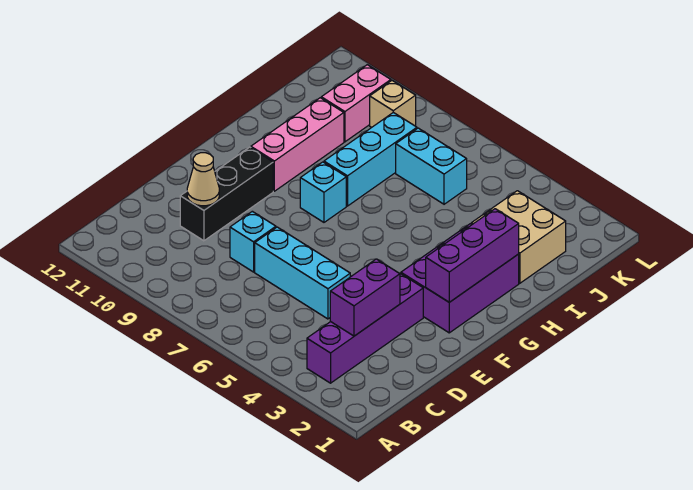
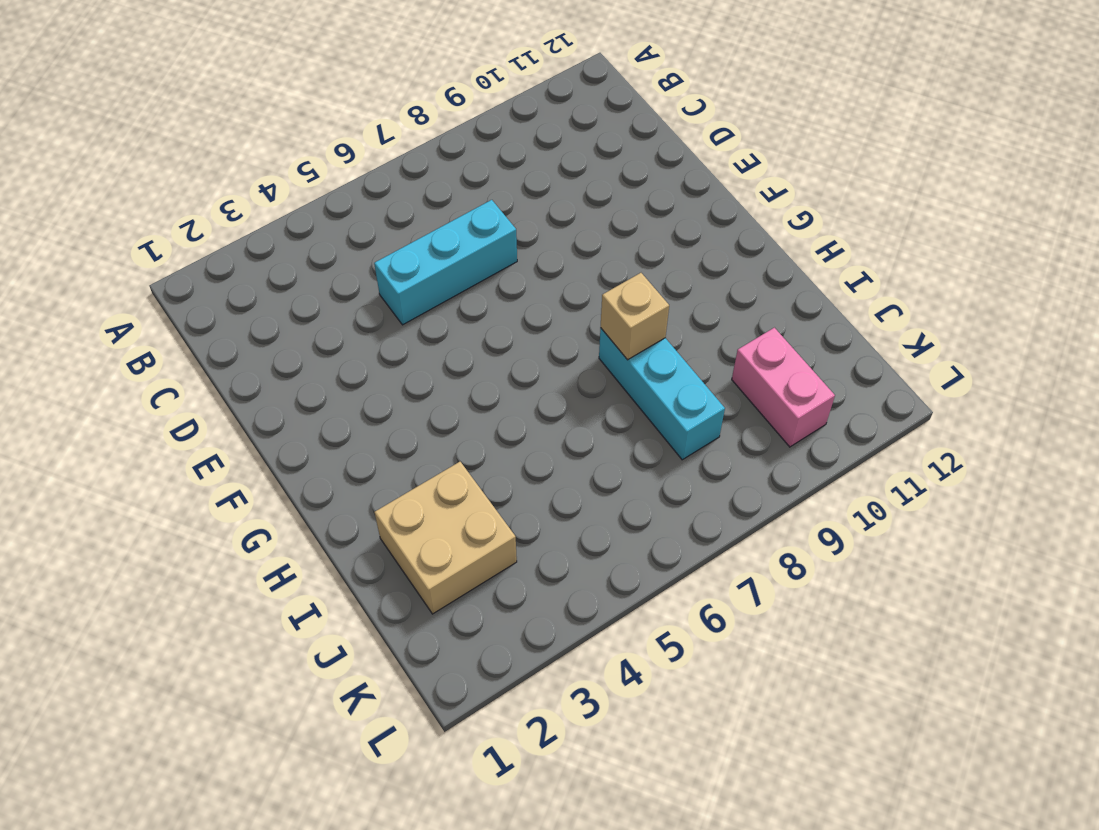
tan brick H8 level 2 -> tan brick K9 level 1
none -> purple brick B3:E3 level 1
none -> cyan brick D8 level 1
none -> black brick D10:F10 level 1

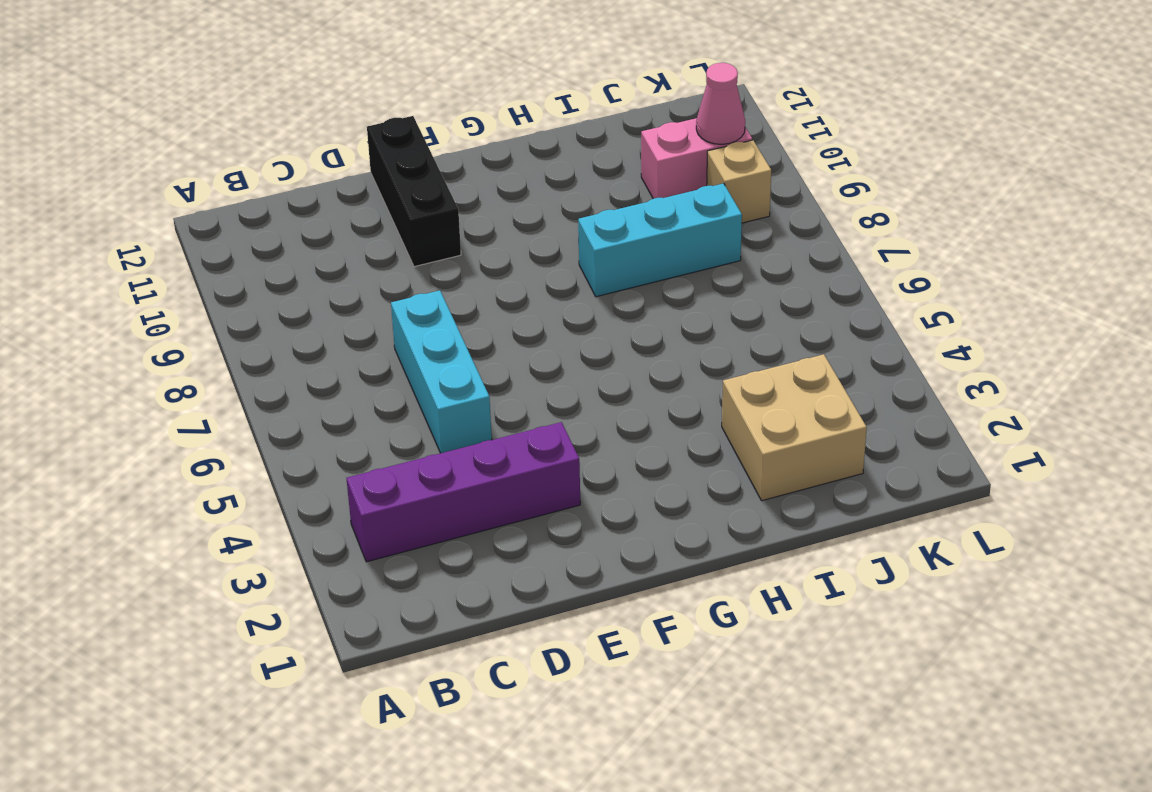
black brick E10:E12 level 1 -> black brick D10:F10 level 1
pink cone K10 level 2 -> none
none -> cyan brick D8 level 1
none -> purple brick F2:H3 level 1
none -> cyan brick G8 level 1

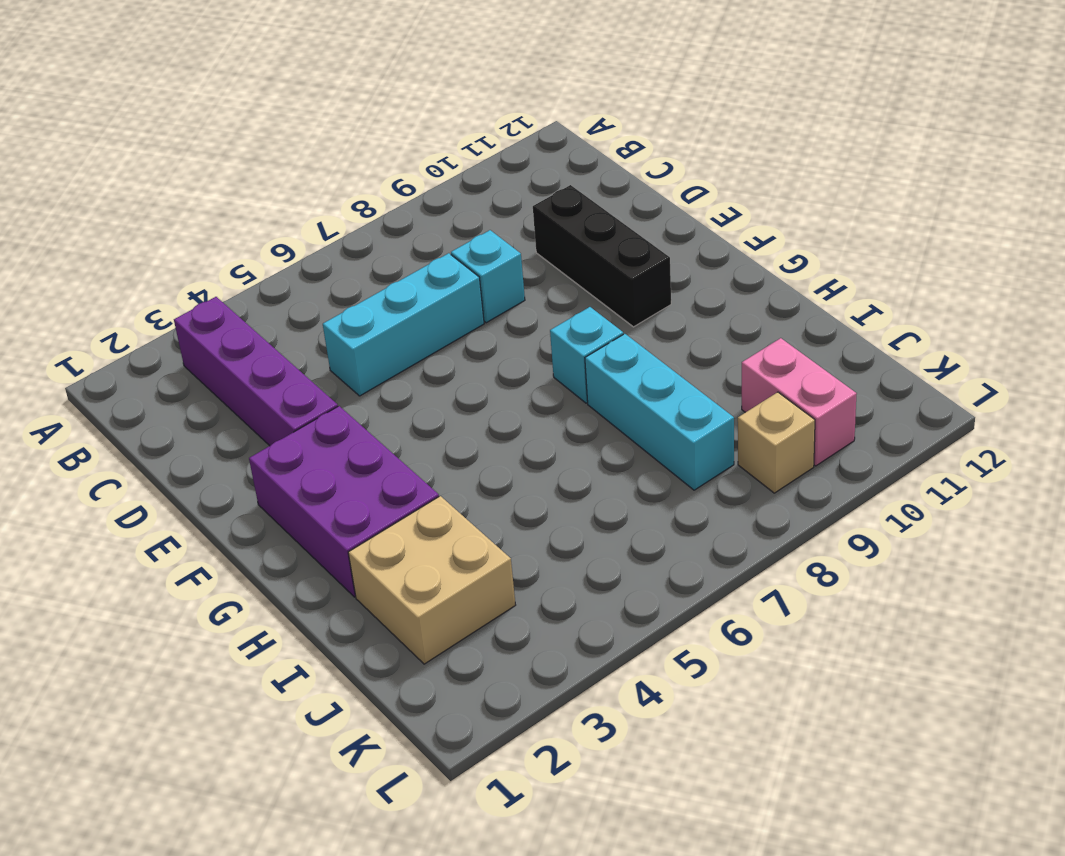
none -> pink brick G10:I10 level 1
none -> cyan brick J6:J7 level 1
none -> purple brick C3:D3 level 2

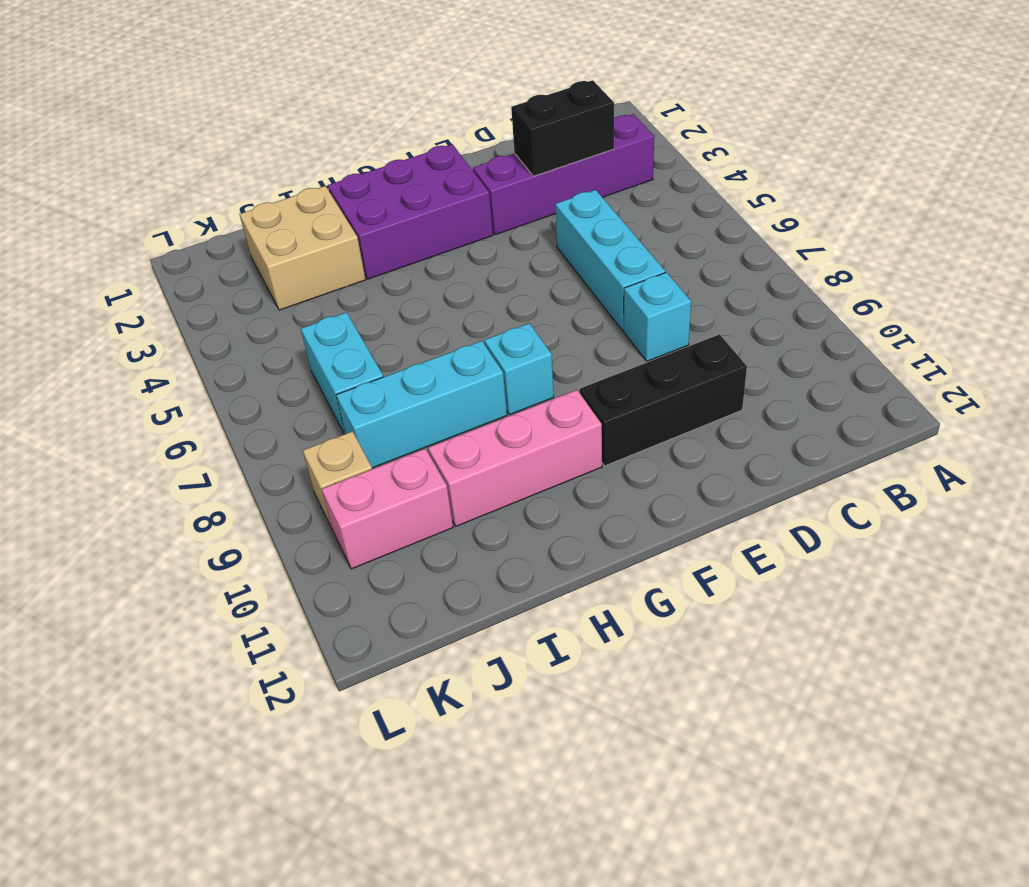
black brick C3:D3 level 2 -> purple brick C3:D3 level 2
none -> tan cone D10 level 2
none -> purple brick F2:H2 level 2

